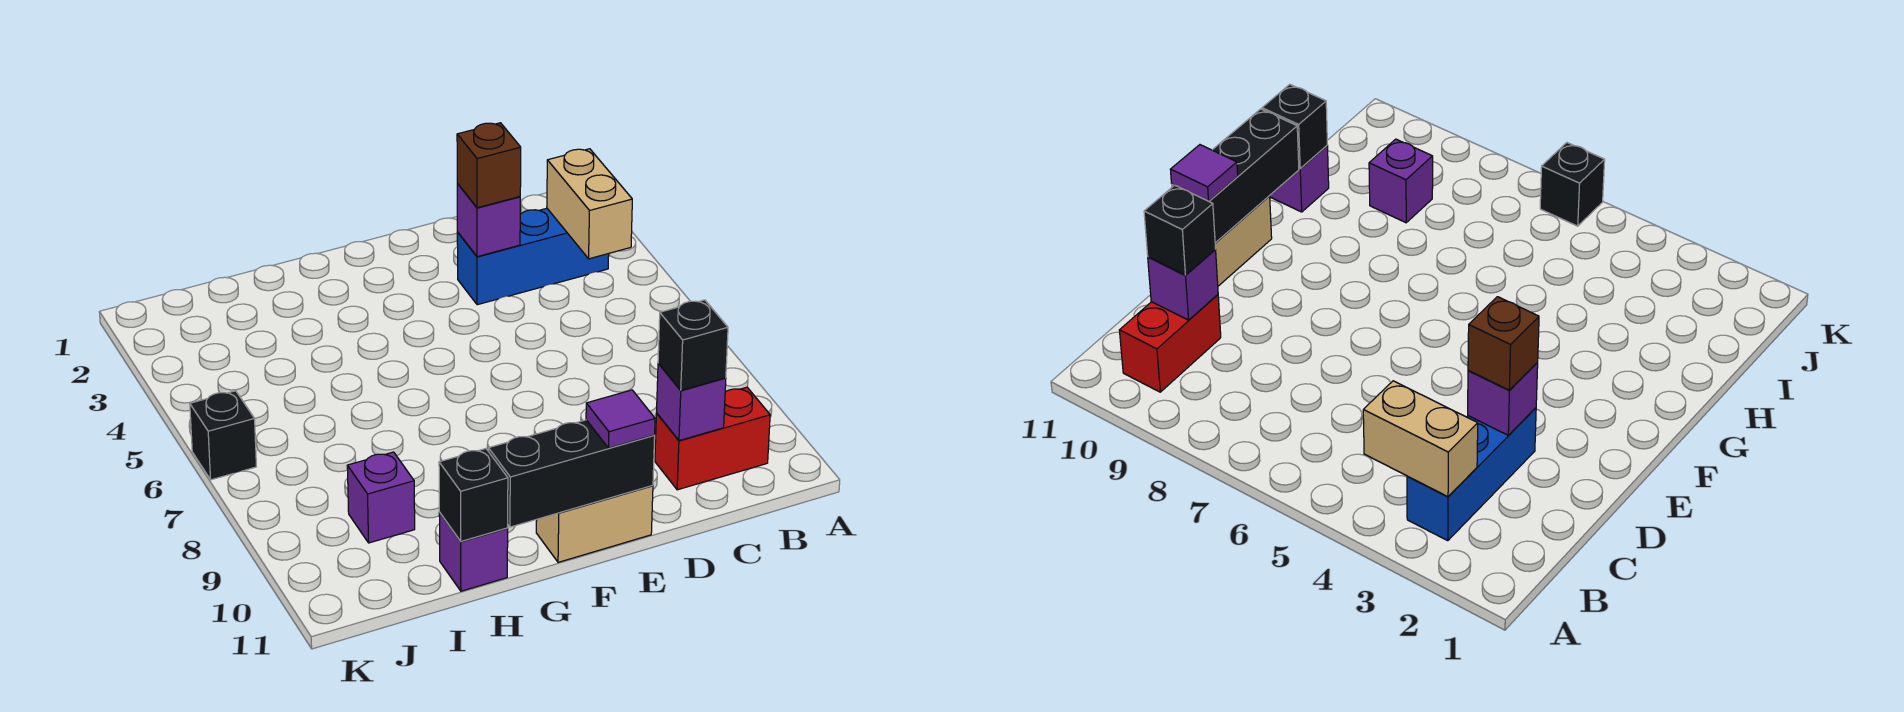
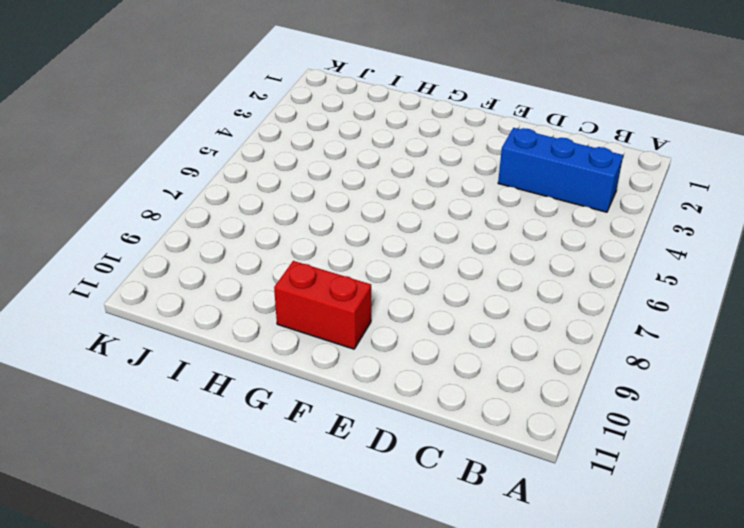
red brick F10:G10 level 1 -> red brick B10:C10 level 1
none -> tan brick E11:F11 level 1
none -> purple brick H11 level 1
none -> purple brick I9 level 1

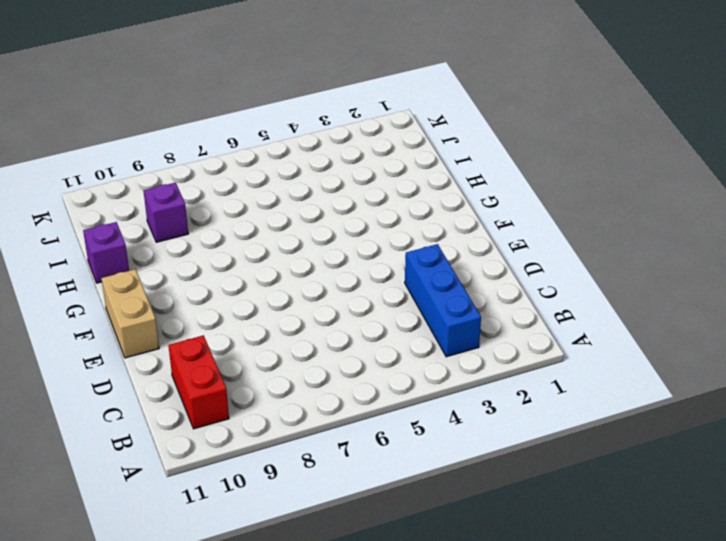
none -> black brick K6 level 1
none -> tan brick B3:B4 level 2
none -> purple brick C10 level 2

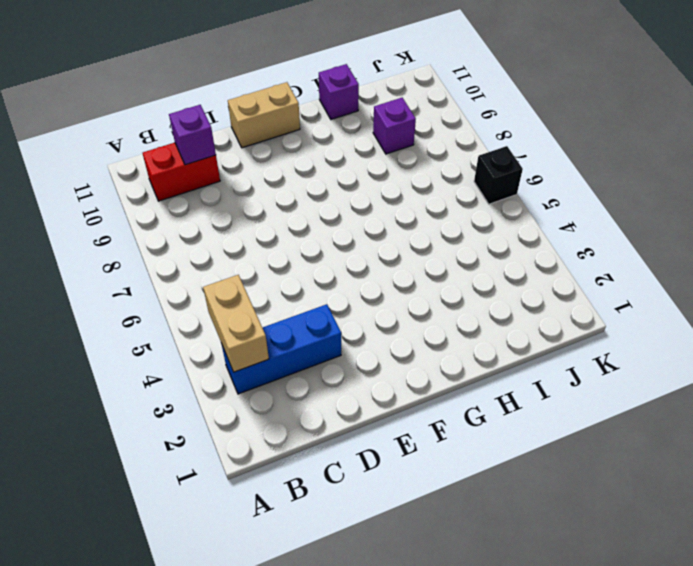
none -> purple brick D3 level 2
none -> black brick E11:G11 level 2
none -> black brick H11 level 2

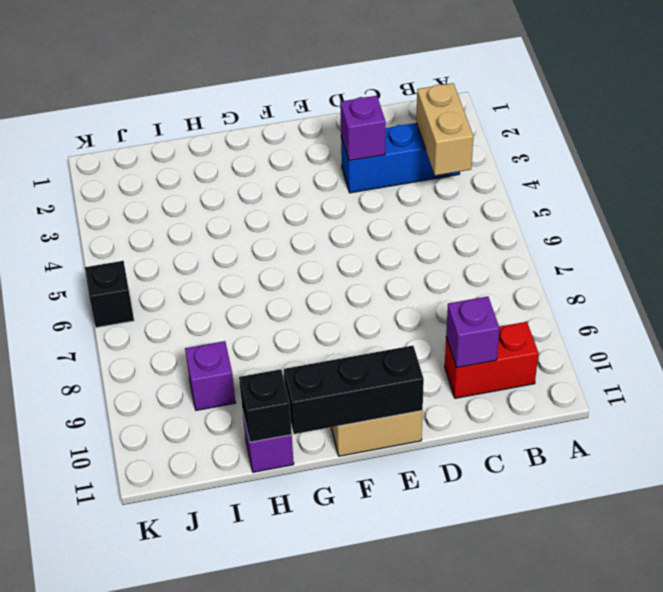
none -> black brick C10 level 3
none -> brown brick D3 level 3
none -> purple tile E11 level 3

